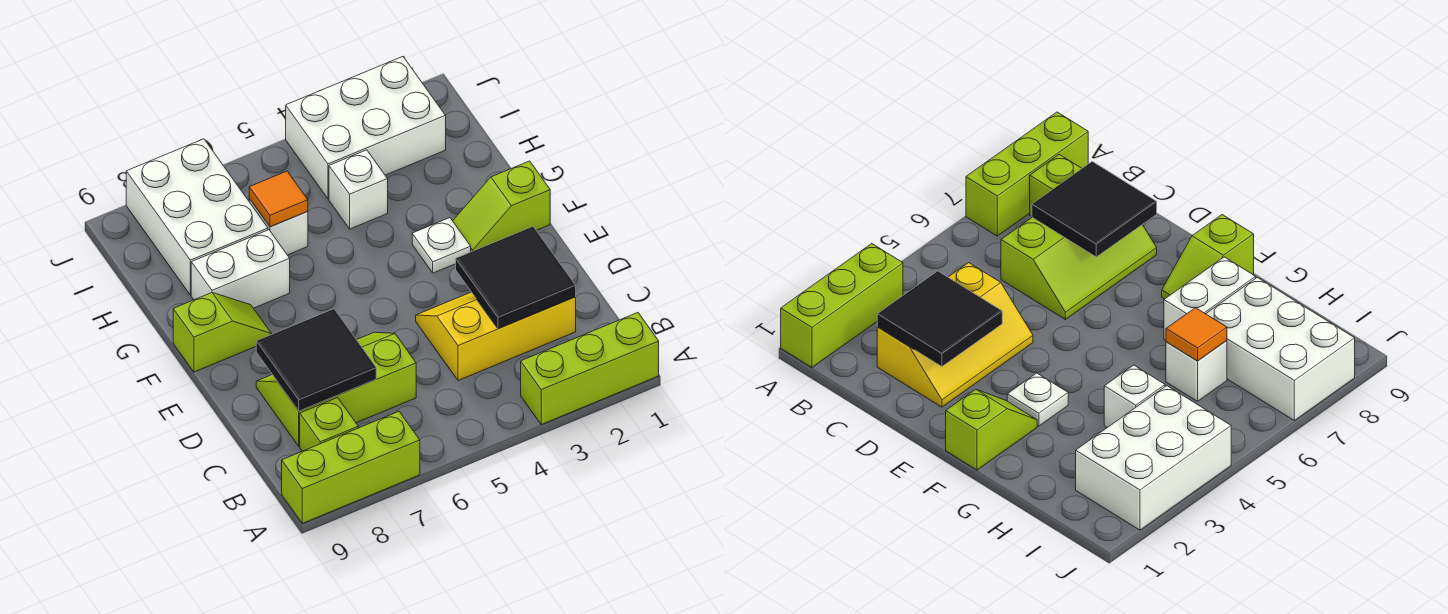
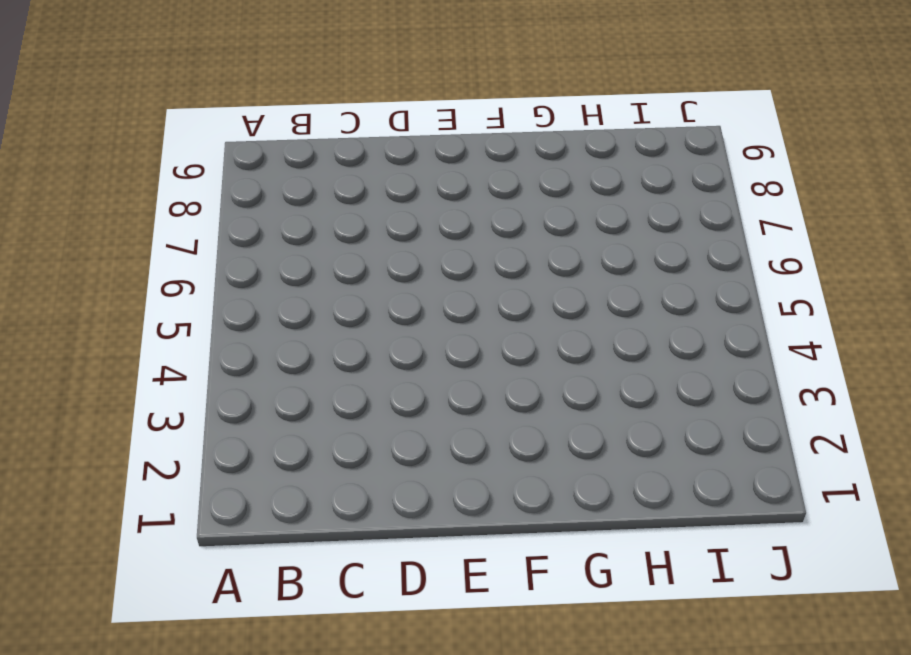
none -> lime brick A1:A3 level 1
none -> lime brick A7:A9 level 1
none -> lime brick B8 level 1

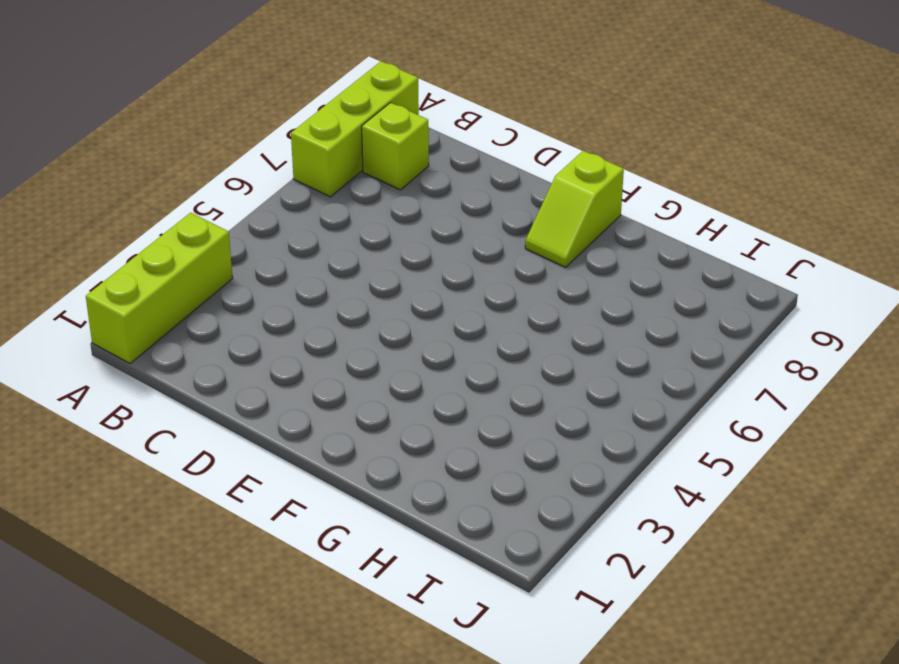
none -> yellow slope C2:D4 level 1 top C
none -> lime slope C6:D8 level 1 top C
none -> lime slope F1:F2 level 1 top 1

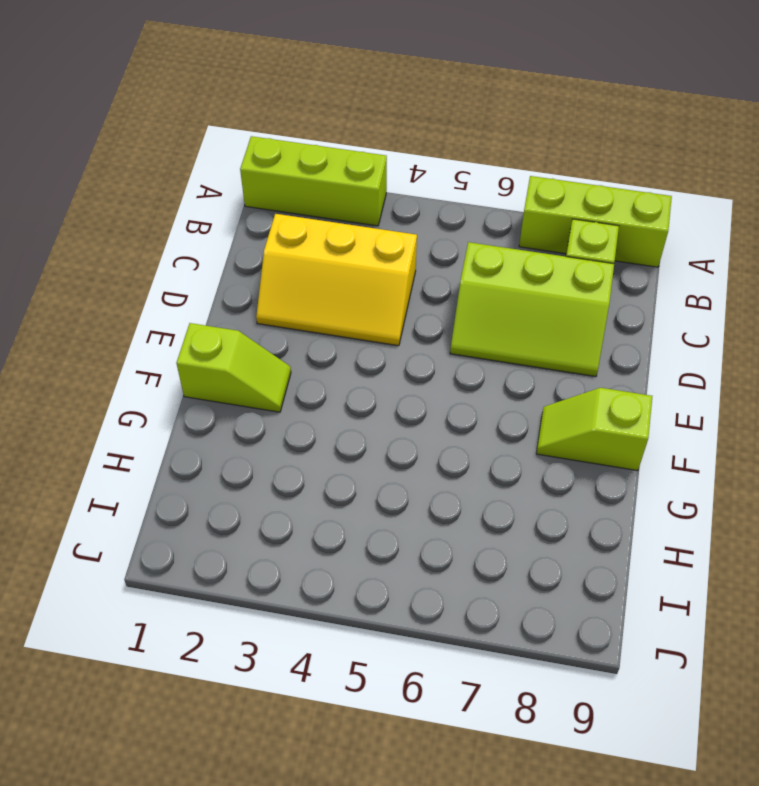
none -> white plate F3 level 1
none -> white brick G7:G8 level 1
none -> white brick H4 level 1

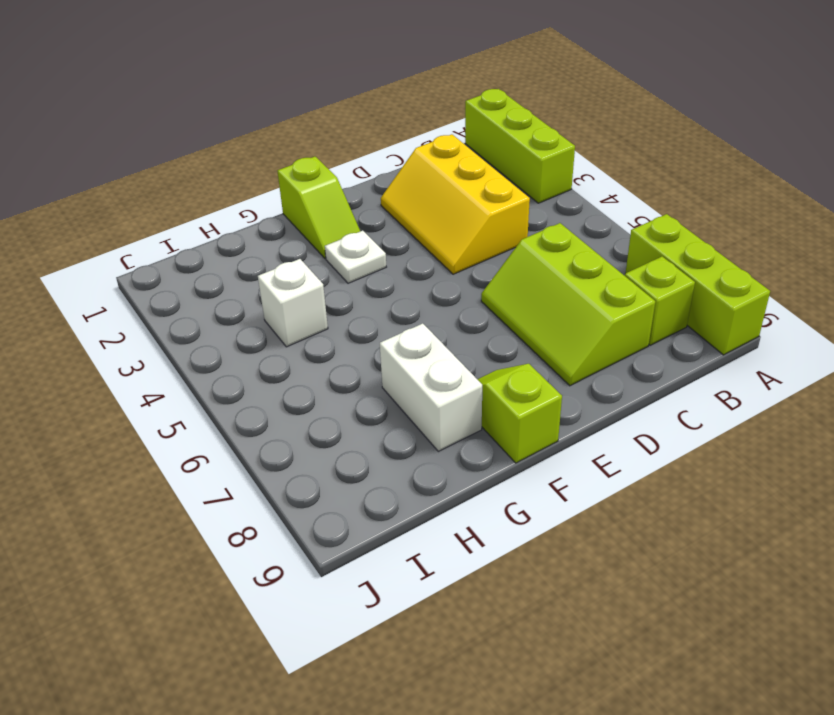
none -> white brick H6 level 1
none -> white brick H7:J8 level 1
none -> white brick I2:J4 level 1

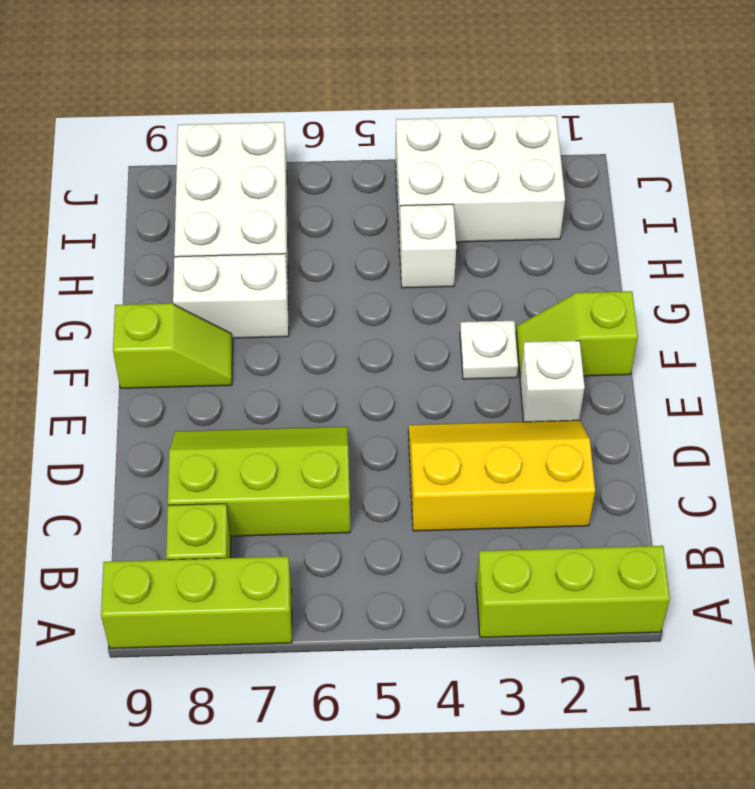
white brick E2 level 1 -> white brick H6 level 1
none -> black tile C2:D3 level 2
none -> black tile C7:D8 level 2
none -> orange tile H6 level 2

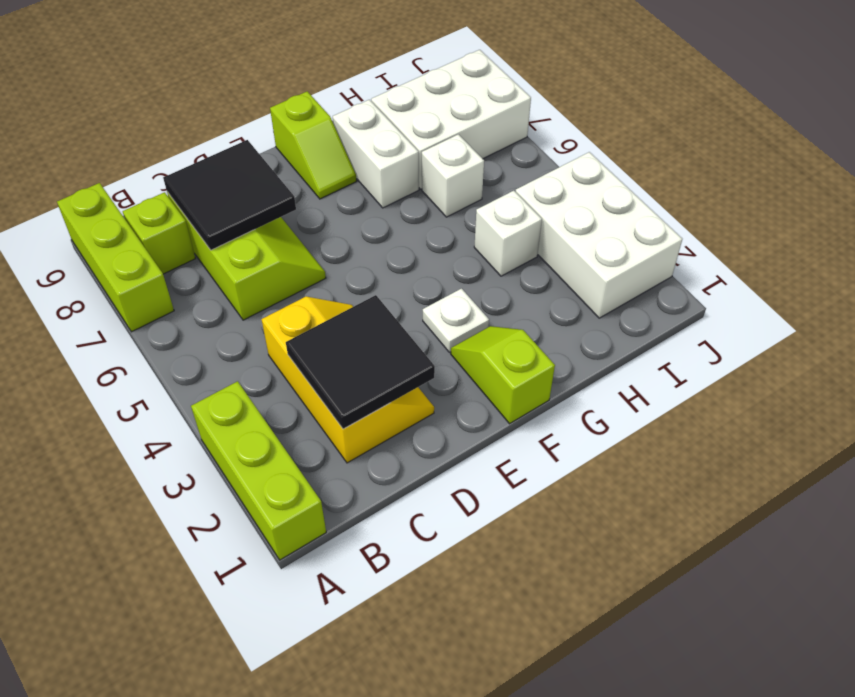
none -> orange tile H6 level 2

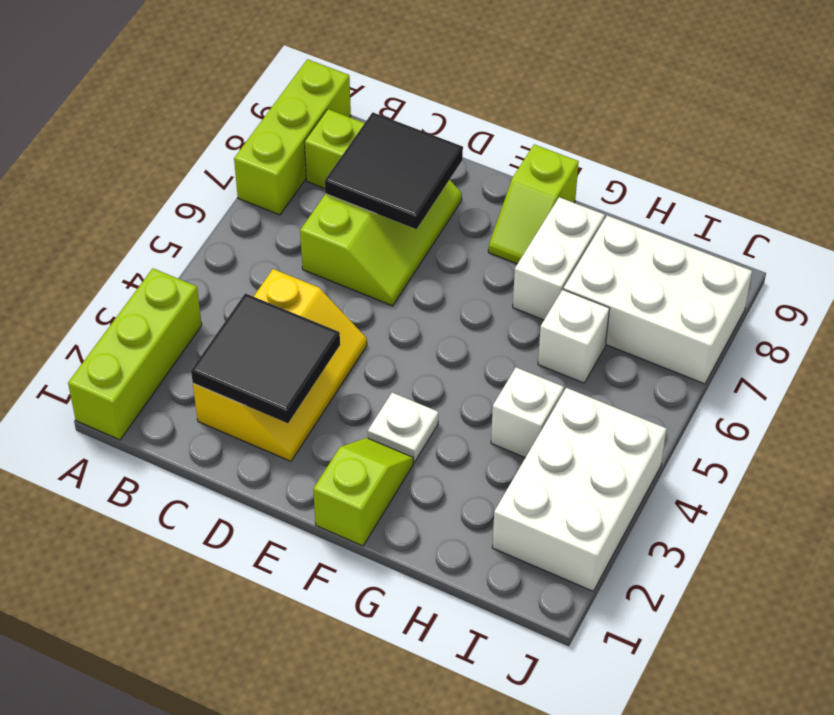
none -> orange tile H6 level 2

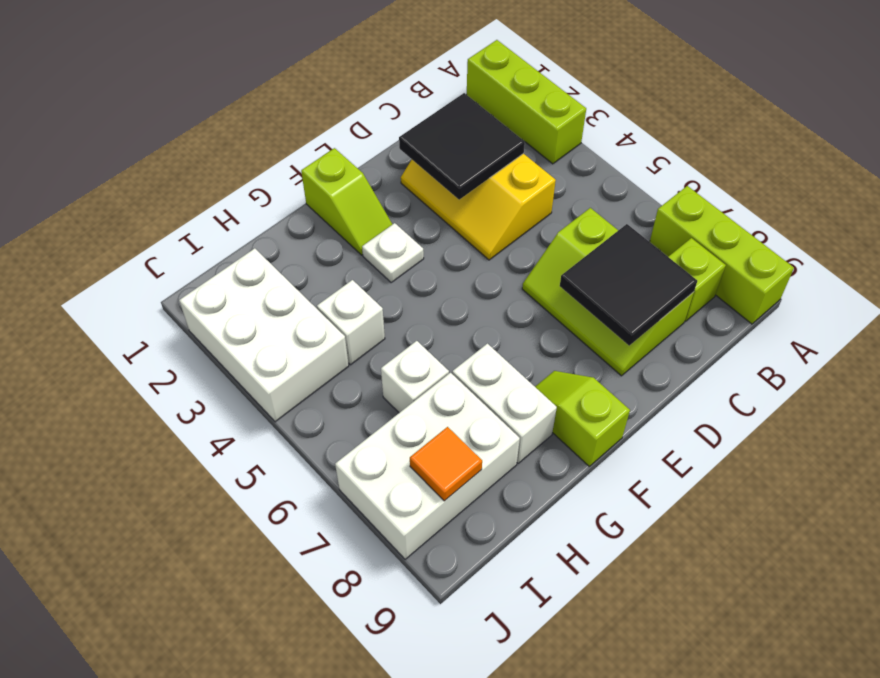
orange tile I8 level 2 -> orange tile H6 level 2

